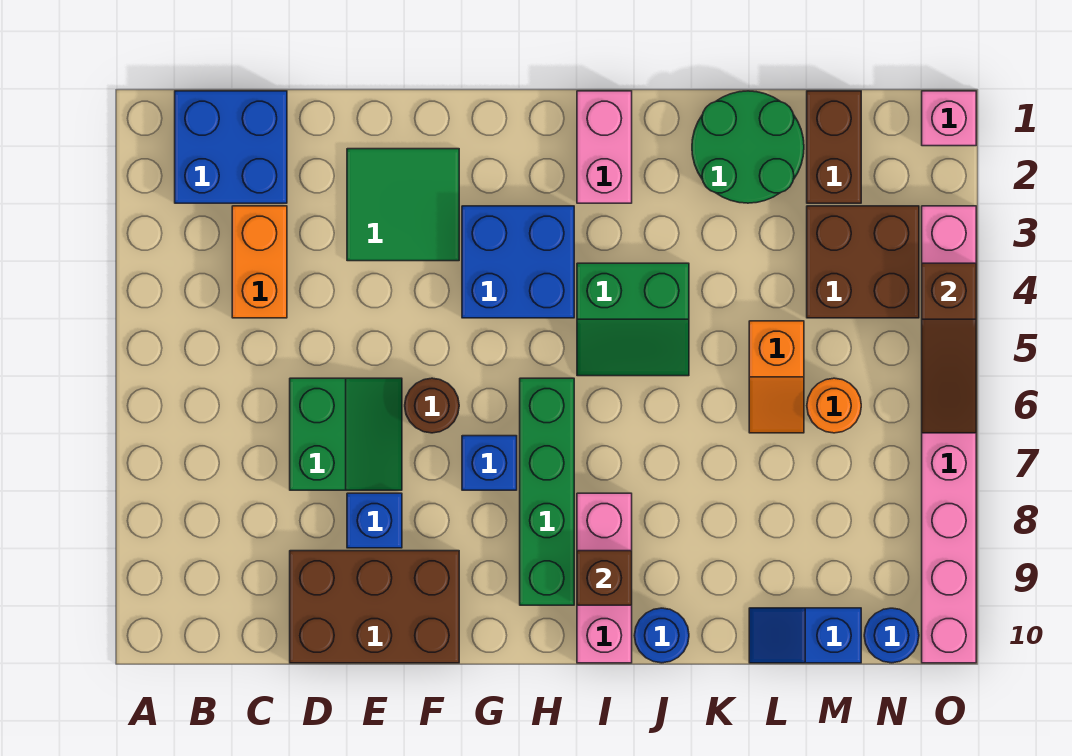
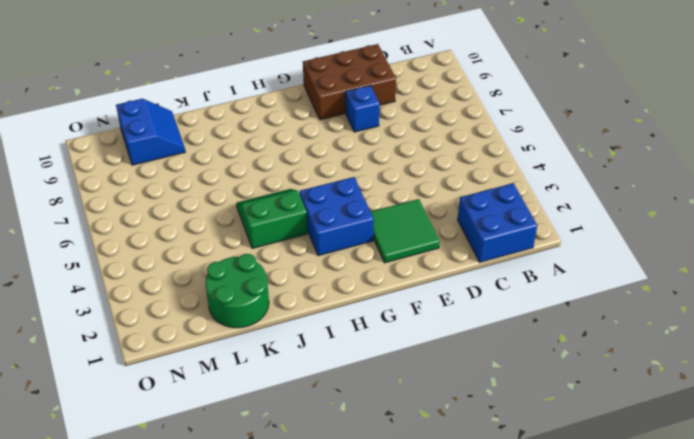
blue slope L9:M10 level 1 top M -> blue slope L10:M10 level 1 top M
none -> orange brick C3:C4 level 1
none -> green slope D6:E7 level 1 top D
none -> brown round brick F6 level 1

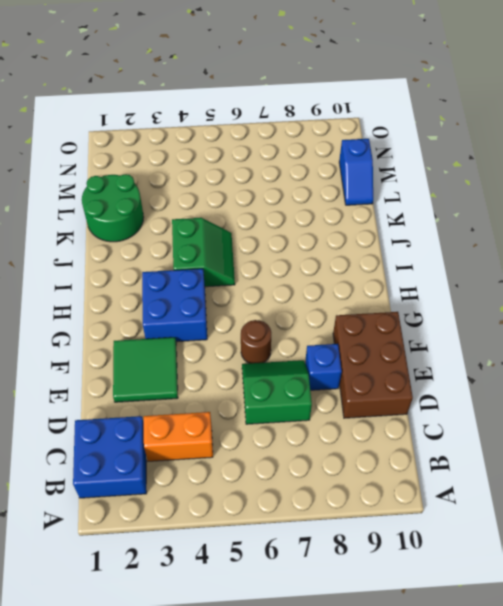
none -> blue brick G7 level 1
none -> green brick H6:H9 level 1
none -> pink brick I1:I2 level 1

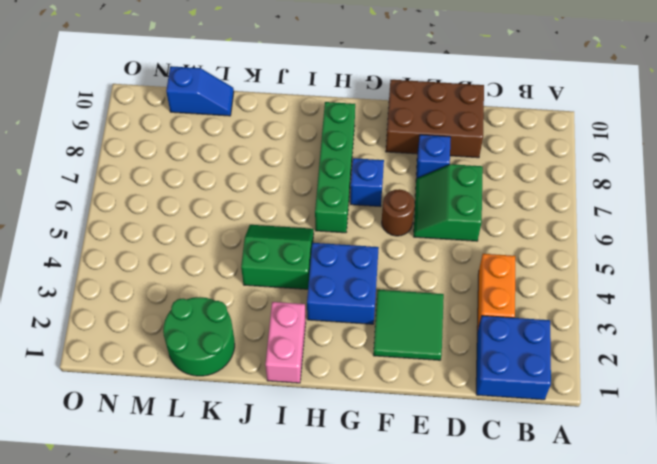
none -> pink brick I8:I10 level 1
none -> blue round brick J10 level 1
none -> orange slope L5:L6 level 1 top 5

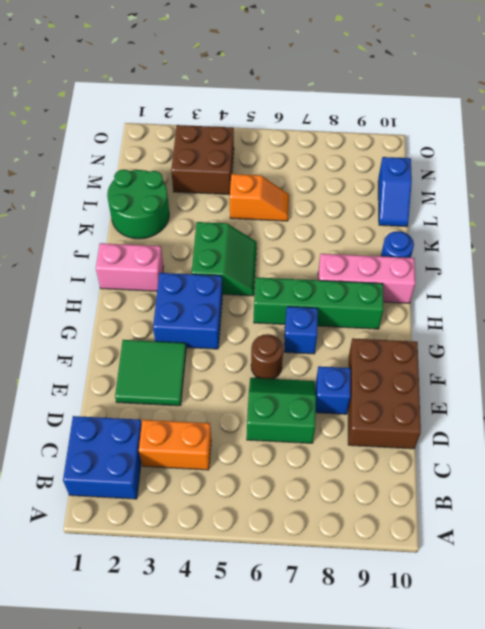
none -> brown brick M1:M2 level 1
none -> orange round brick M6 level 1
none -> blue round brick N10 level 1

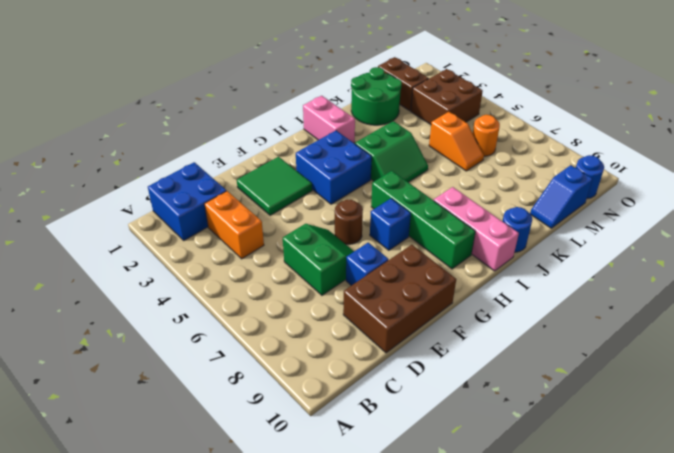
none -> pink brick O1 level 1
none -> pink brick O3:O10 level 1
none -> brown brick I9 level 2

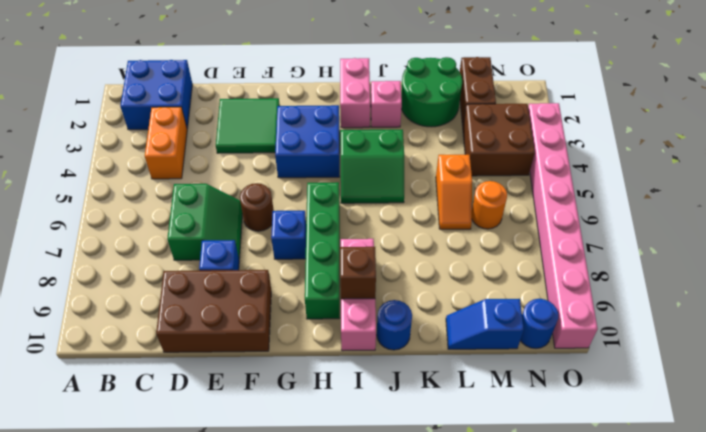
pink brick J2 level 1 -> pink brick O1 level 1
none -> brown slope O4:O6 level 2 top 4

